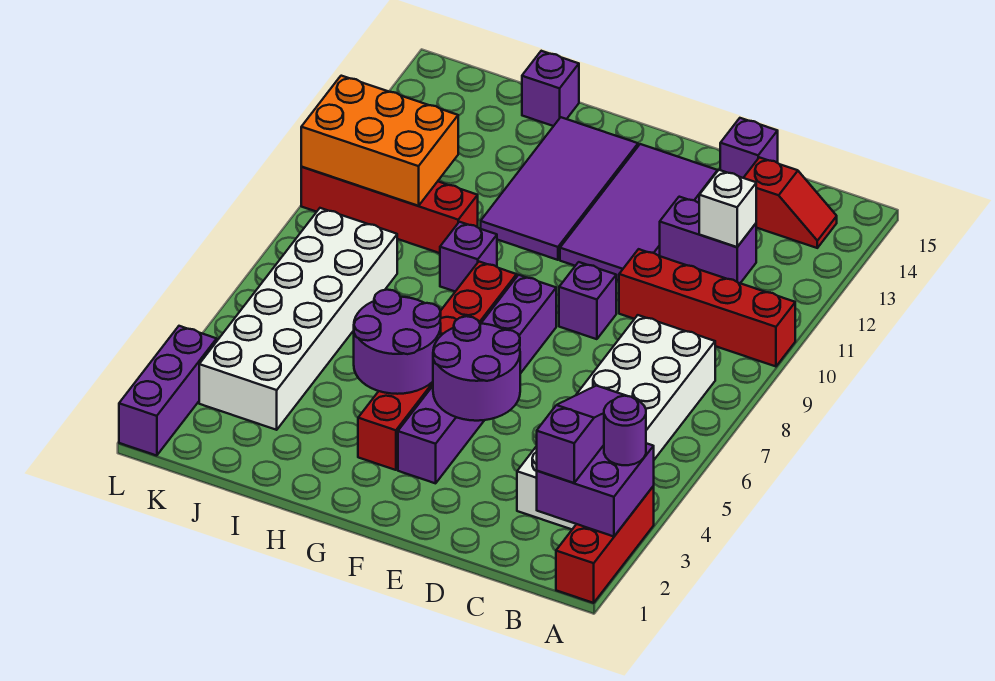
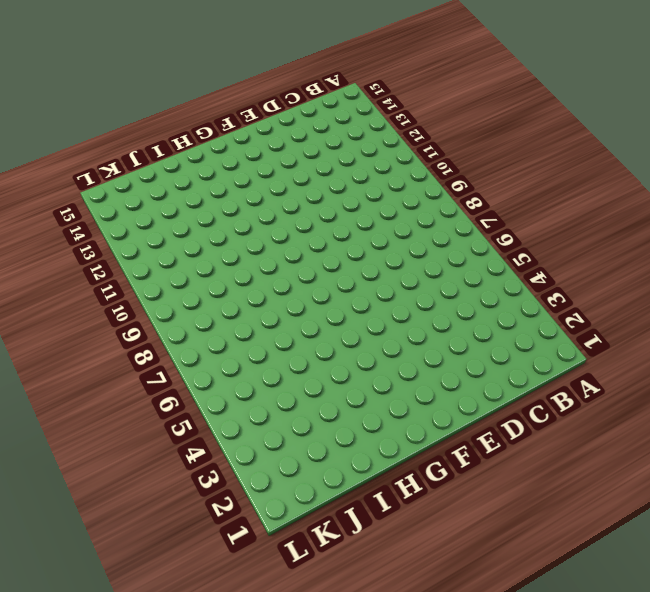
none -> red brick A1:A3 level 1
none -> red brick A10:D10 level 1
none -> white brick B3:C8 level 1

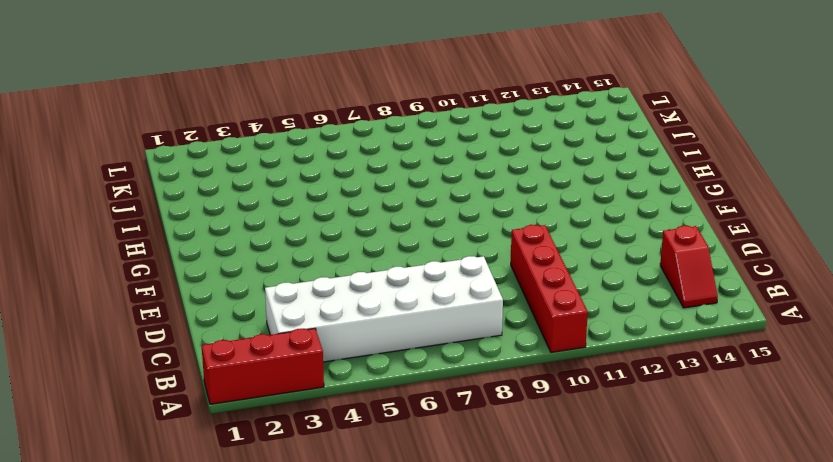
none -> purple brick C12:D12 level 1
none -> purple brick D15 level 1
none -> purple brick E9 level 1

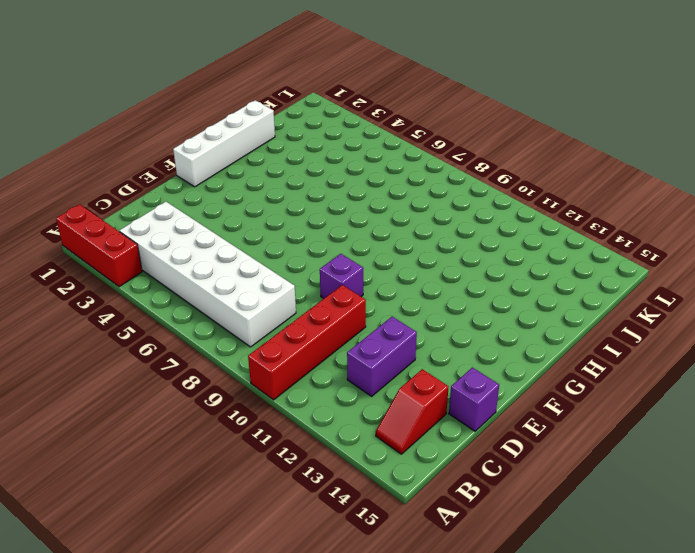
white brick F1:I1 level 1 -> none
none -> purple tile E11:F14 level 1
none -> purple brick F3:F8 level 1
none -> red brick G3:G8 level 1

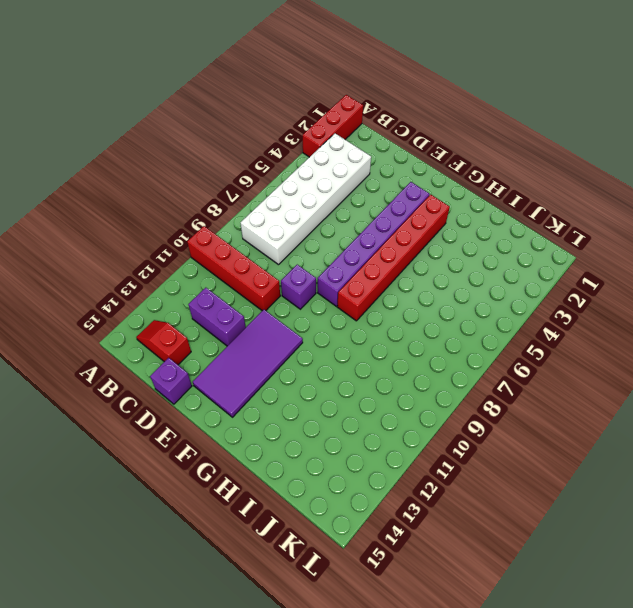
none -> purple tile G11:H14 level 1
none -> purple brick H9 level 1
none -> red brick I10:L10 level 1

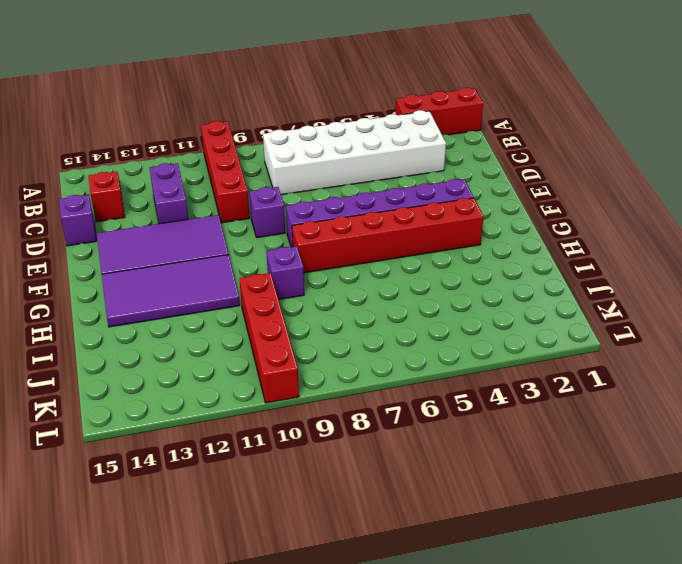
none -> purple brick I15 level 1
none -> white brick J3:K8 level 1
none -> purple brick L1:L3 level 1

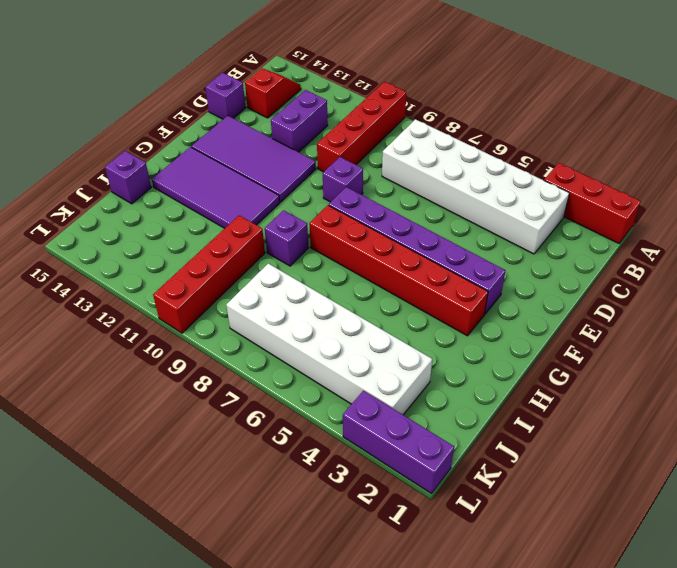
none -> purple brick A2:B3 level 2
none -> white brick C12 level 2
none -> purple round brick E4:F5 level 2

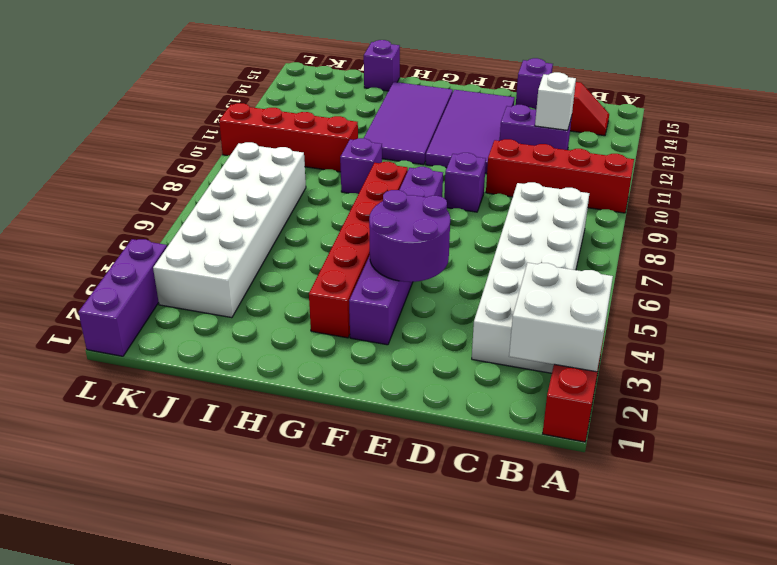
white brick A2:B3 level 2 -> purple brick A2:B3 level 2
none -> purple round brick G4:H5 level 2
none -> orange brick J10:L11 level 2
none -> purple round brick A3 level 3

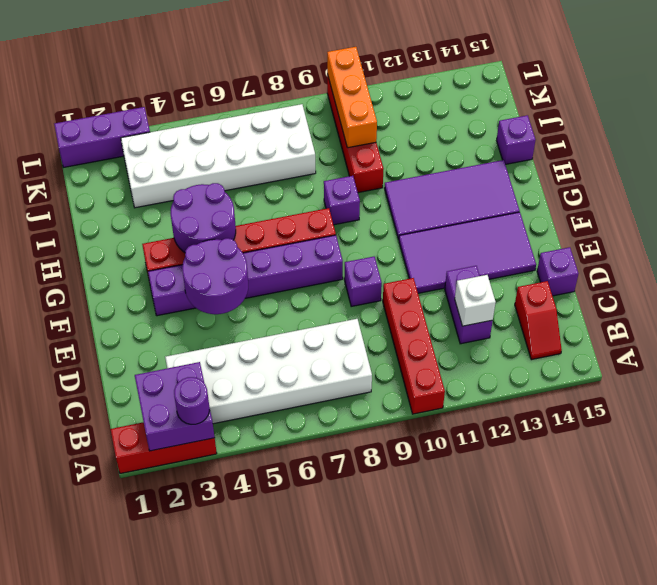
orange brick J10:L10 level 2 -> orange brick J10:L11 level 2
none -> purple slope B2:B4 level 3 top 2

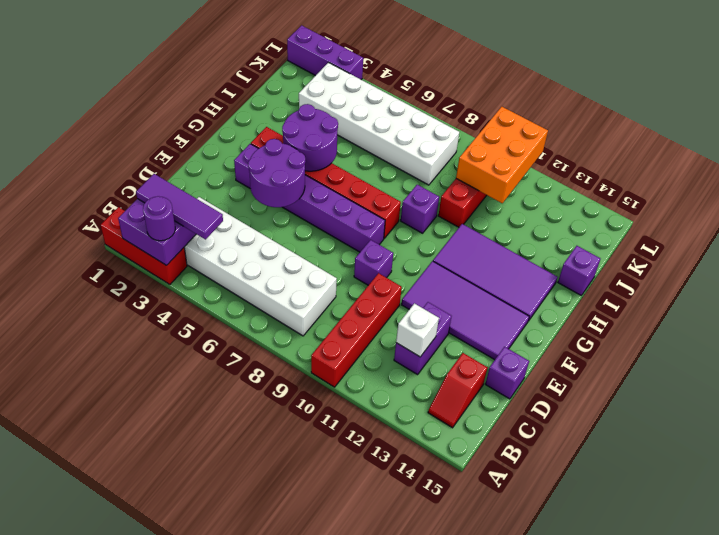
purple tile B2:B4 level 3 -> purple slope B2:B4 level 3 top 2

